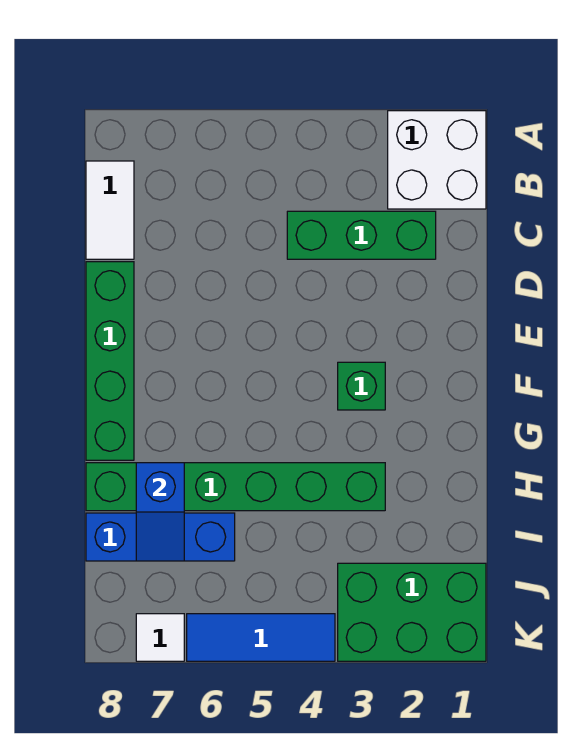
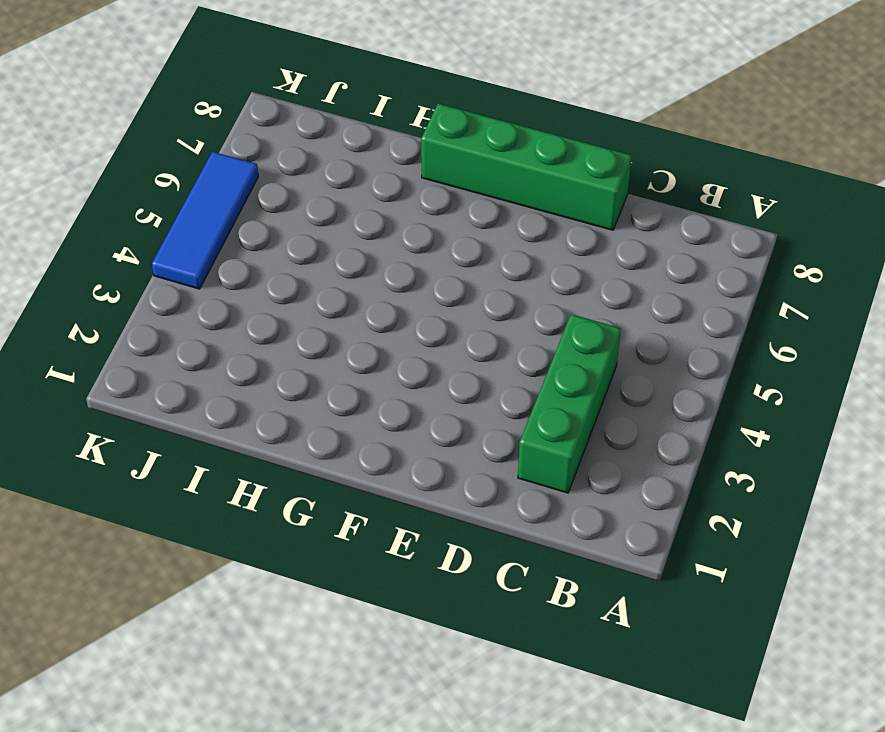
none -> white brick A1:B2 level 1
none -> white tile B8:C8 level 1

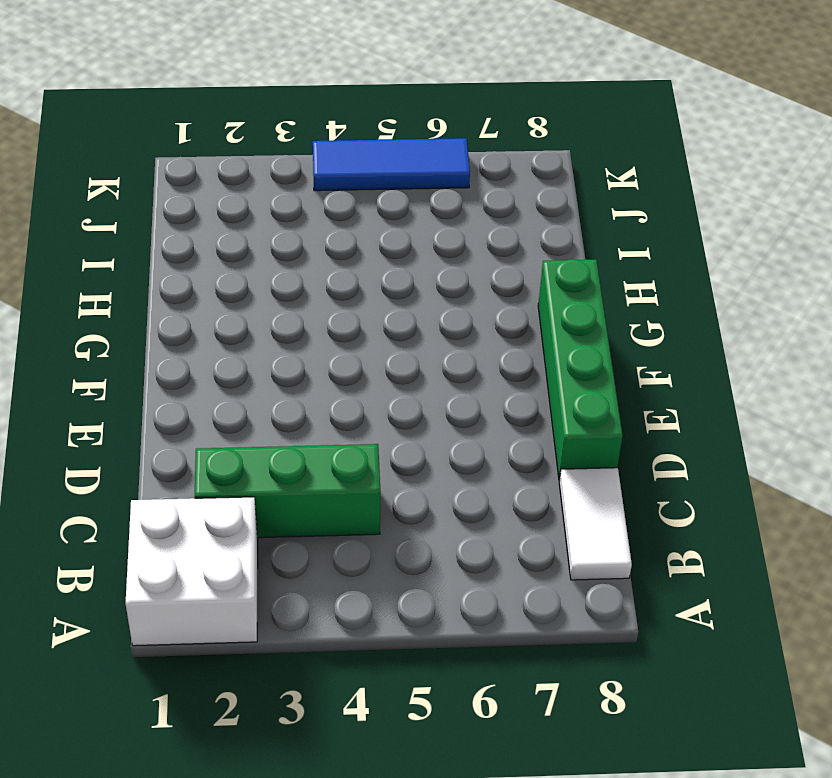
none -> green brick F3 level 1
none -> green brick H3:H8 level 1

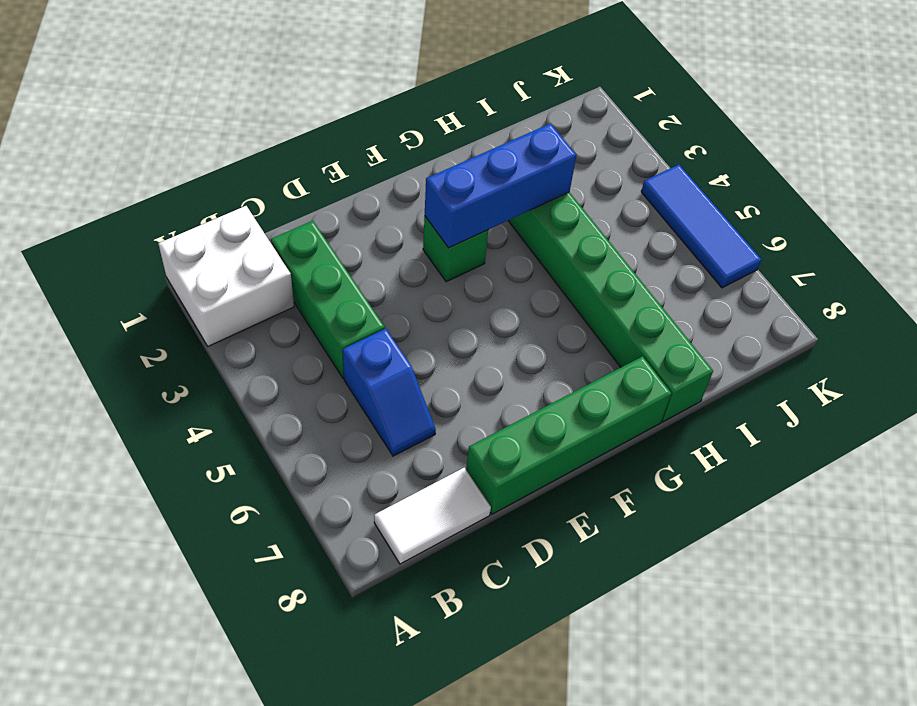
blue slope C5:C6 level 1 top 5 -> blue slope H7:I7 level 2 top H
blue brick F3:H3 level 2 -> blue brick I6:I8 level 1
none -> green brick J1:K3 level 1
none -> white tile K7 level 1

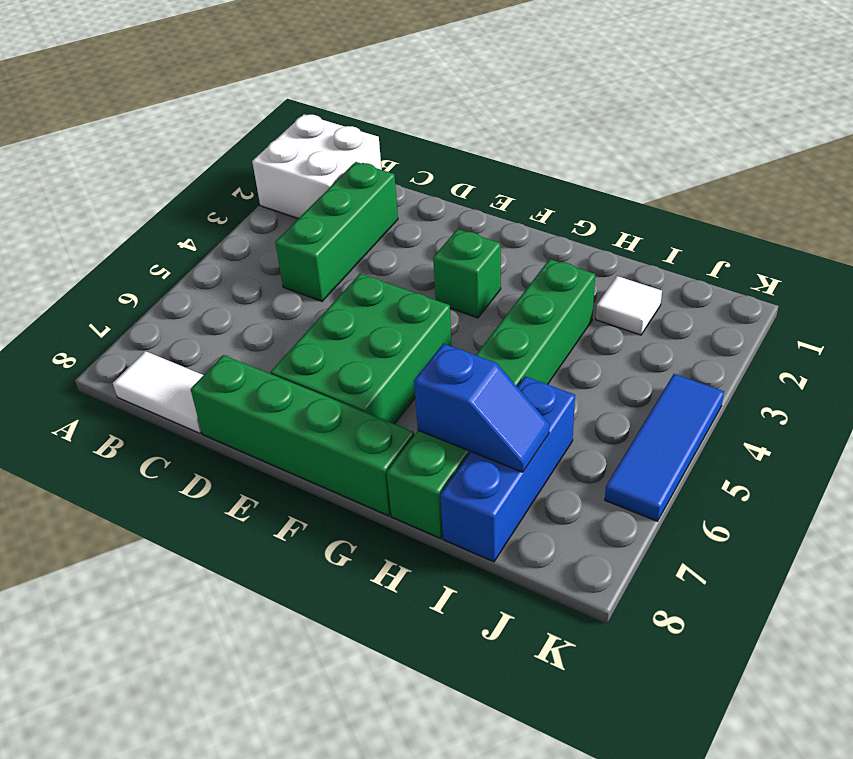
green brick E5:F7 level 1 -> green brick J1:K3 level 1
white tile I2 level 1 -> white tile K7 level 1

